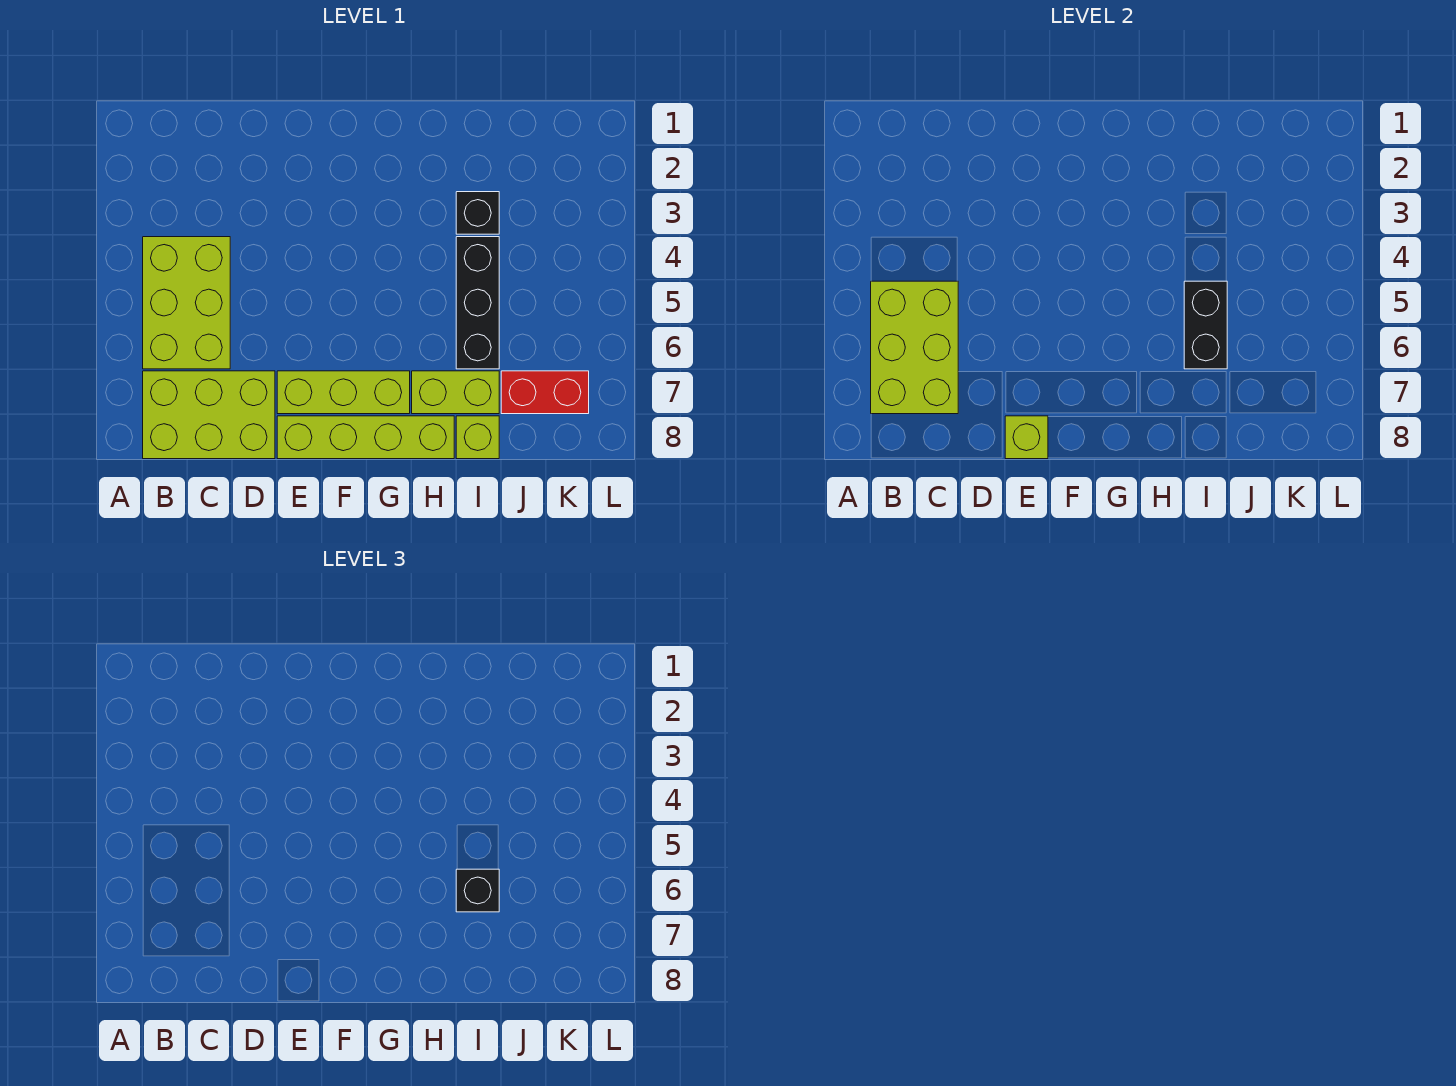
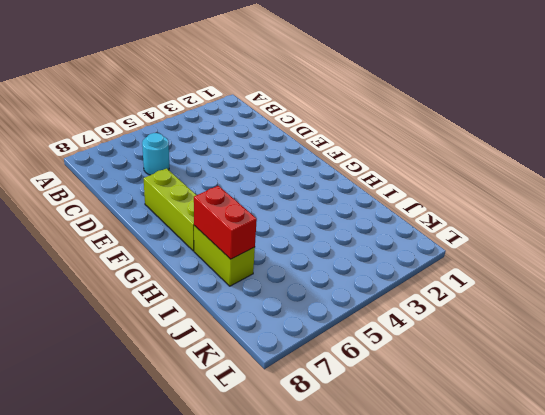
cyan round brick C6 level 1 -> lime brick B4:C6 level 1
red brick H7:I7 level 2 -> red brick J7:K7 level 1
none -> lime brick B7:D8 level 1
none -> lime brick E8:H8 level 1
none -> black brick I3 level 1

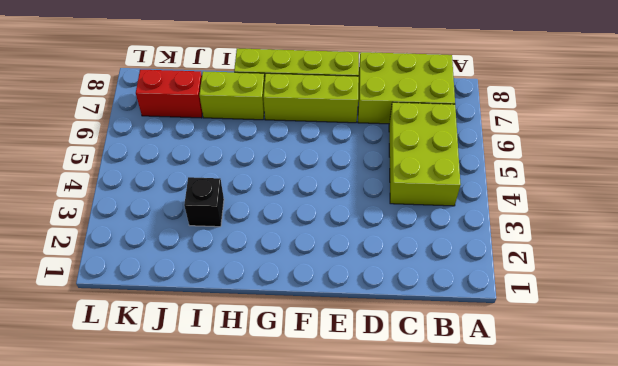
none -> black brick I4:I6 level 1
none -> lime brick I8 level 1
none -> lime brick B5:C7 level 2

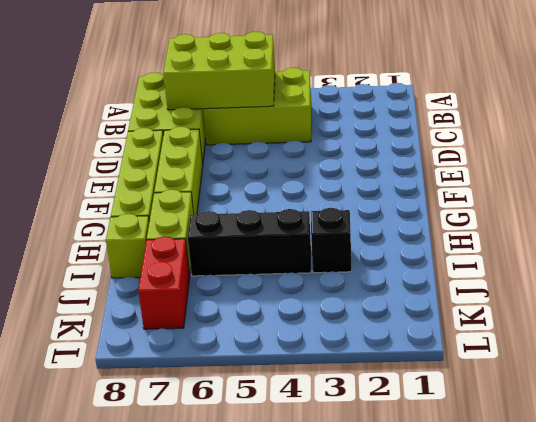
none -> lime brick E8 level 2
none -> black brick I5:I6 level 2
none -> black brick I6 level 3

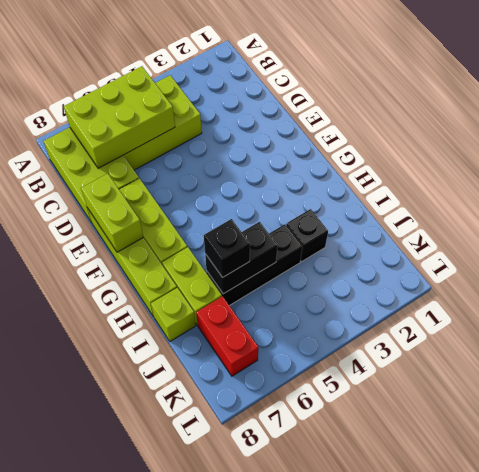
lime brick E8:F8 level 2 -> lime brick E8 level 2

